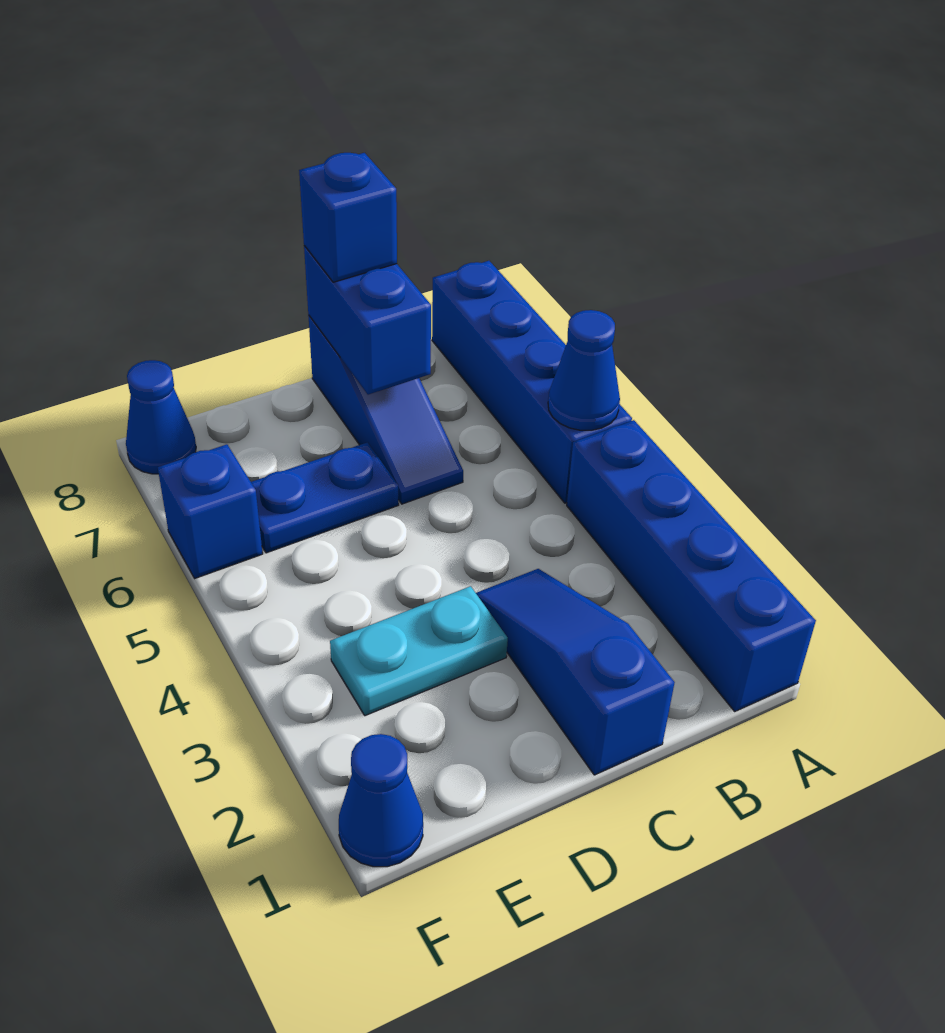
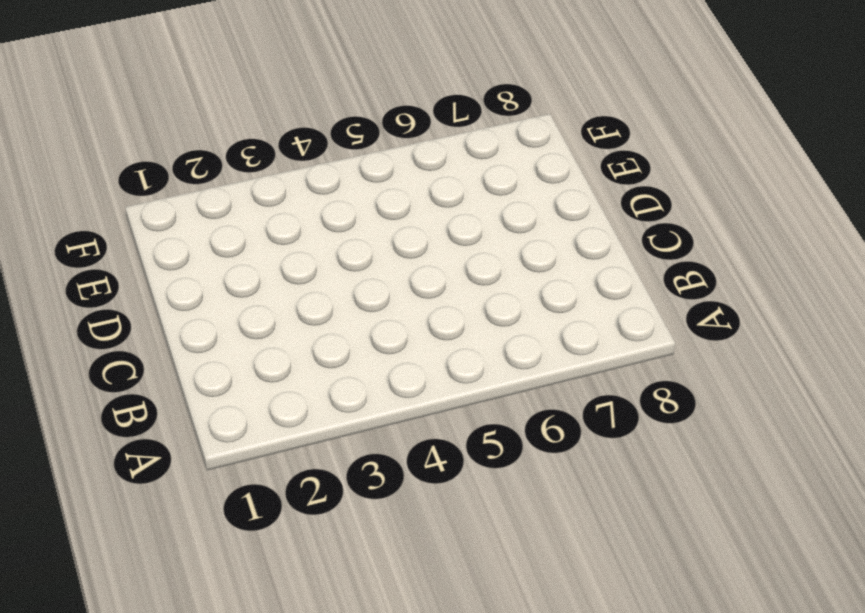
none -> blue brick A1:A4 level 1
none -> blue brick A5:A8 level 1
none -> blue slope C1:C3 level 1 top 1

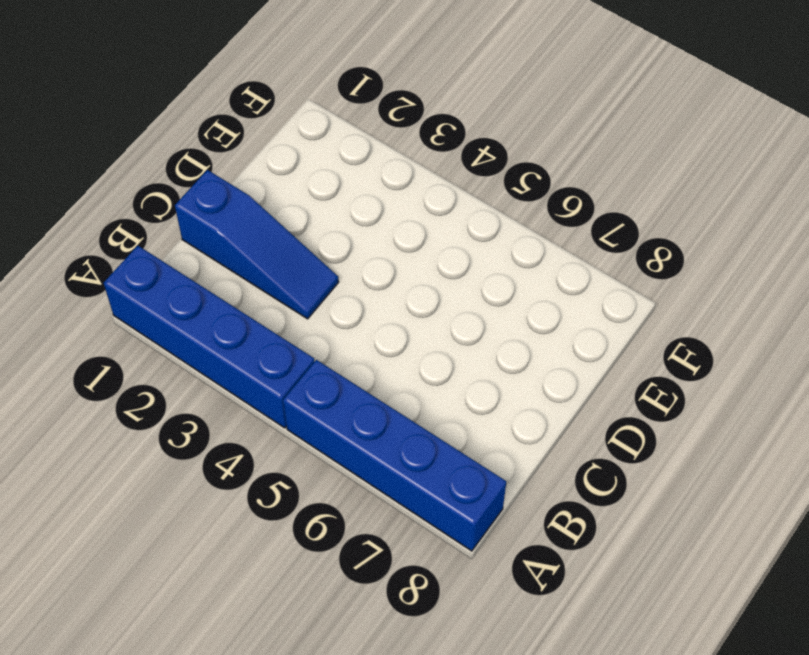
none -> blue slope C6:C8 level 1 top 8
none -> cyan plate D3:E3 level 1
none -> blue plate D6:E6 level 1

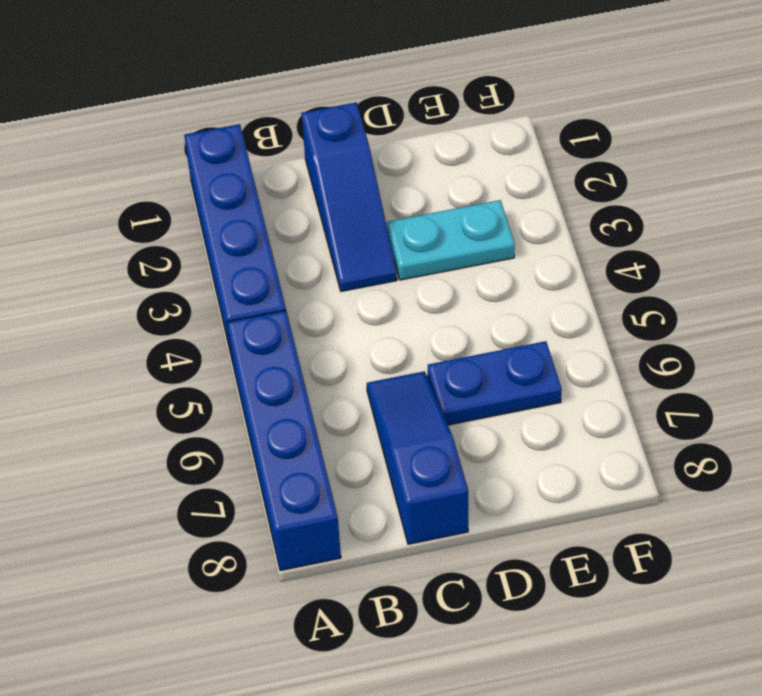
none -> blue cone F1 level 1
none -> blue brick F6 level 1
none -> blue cone F8 level 1

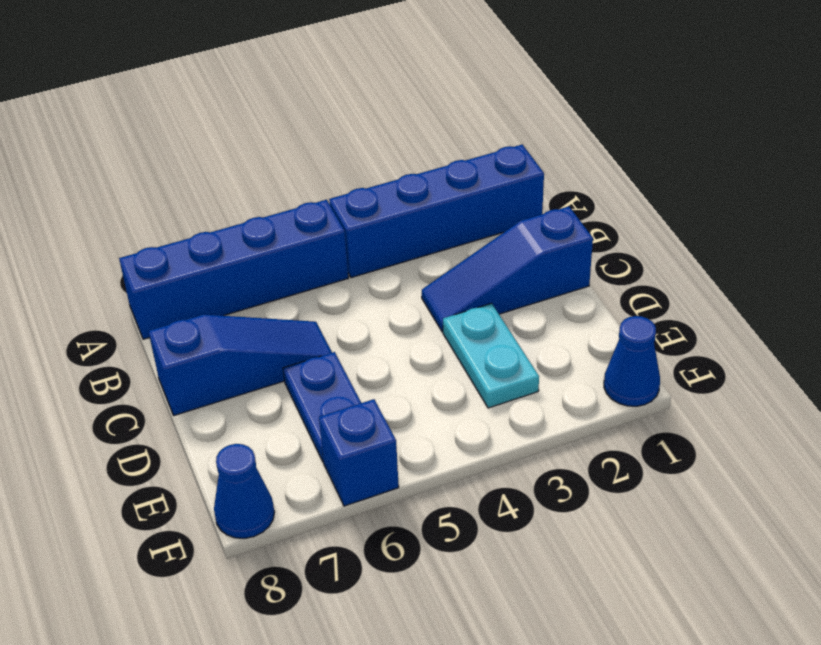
none -> blue cone A5 level 2
none -> blue brick C7:C8 level 2
none -> blue brick C8 level 3

